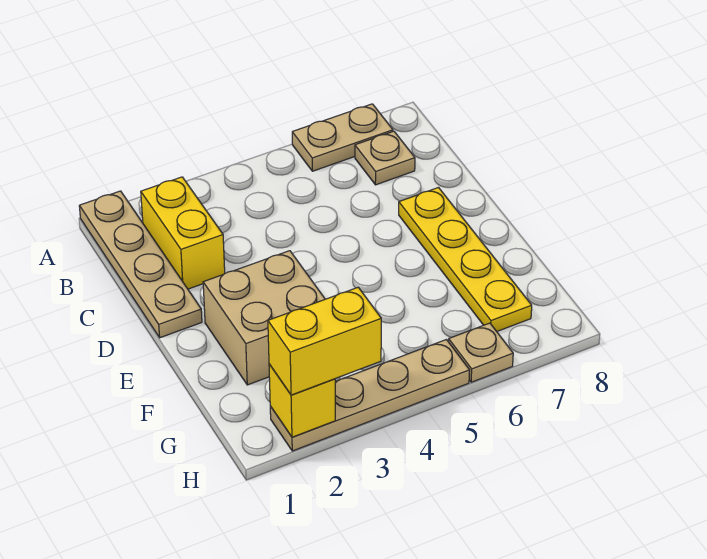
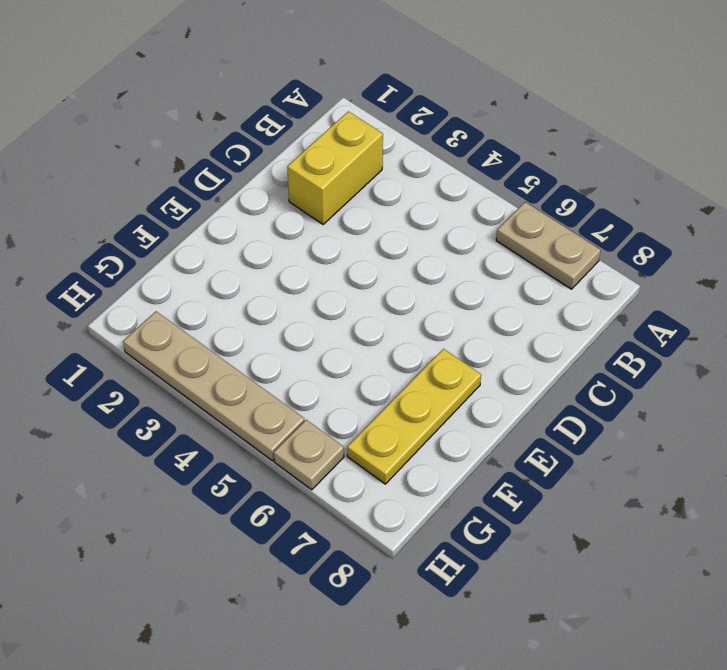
yellow plate E7:G7 level 1 -> yellow plate D7:G7 level 1
none -> tan plate A1:D1 level 1
none -> tan plate B7 level 1

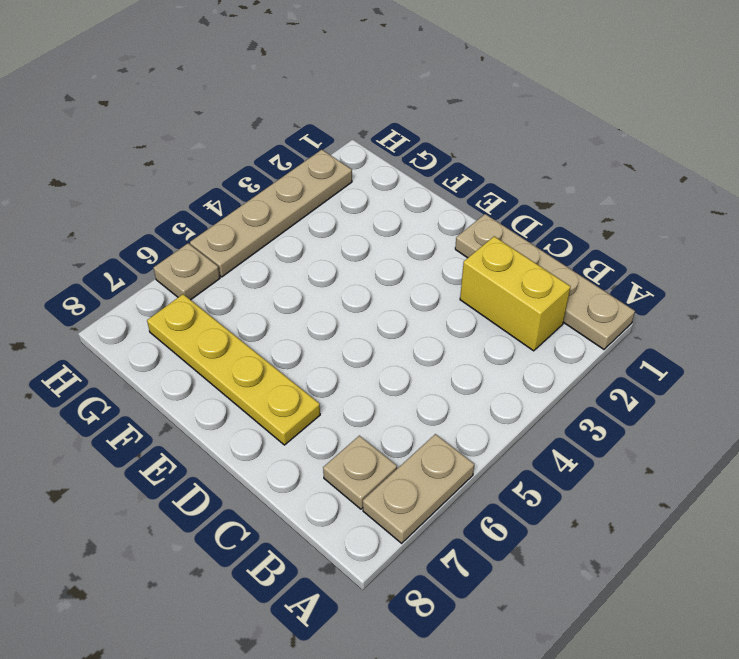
none -> tan brick E2:F3 level 1
none -> yellow brick H2 level 2

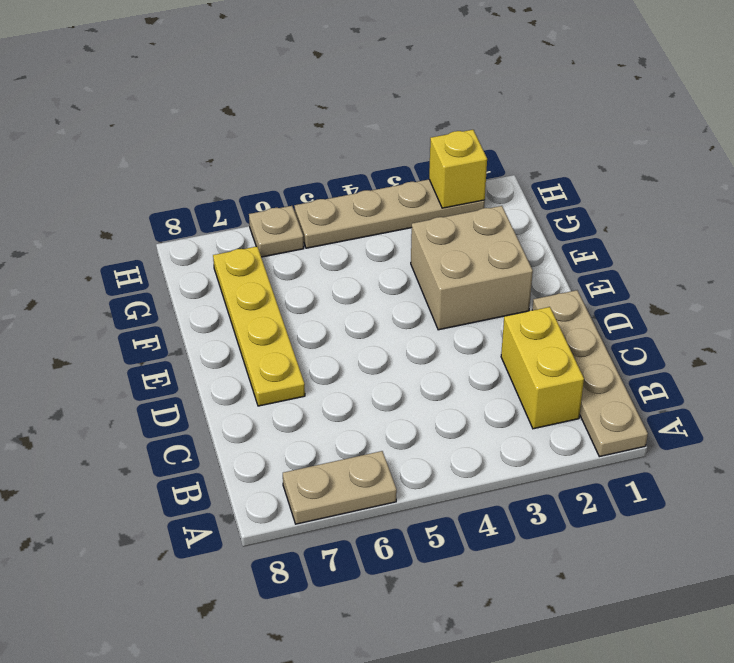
none -> tan plate B7 level 1
none -> yellow brick H2:H3 level 3

